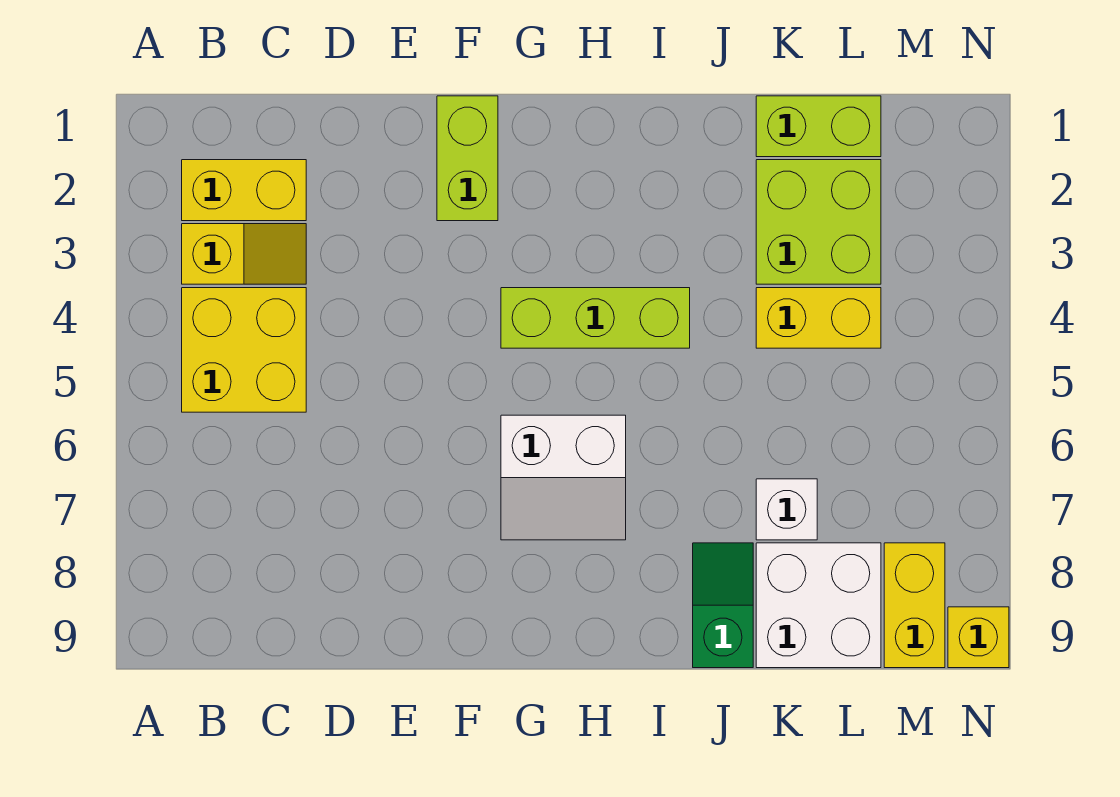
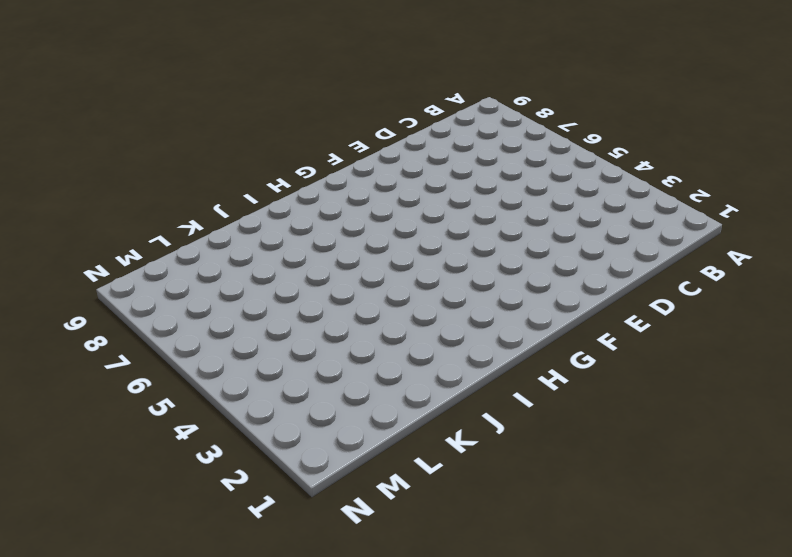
none -> yellow brick B2:C2 level 1
none -> yellow slope B3:C3 level 1 top B
none -> yellow brick B4:C5 level 1

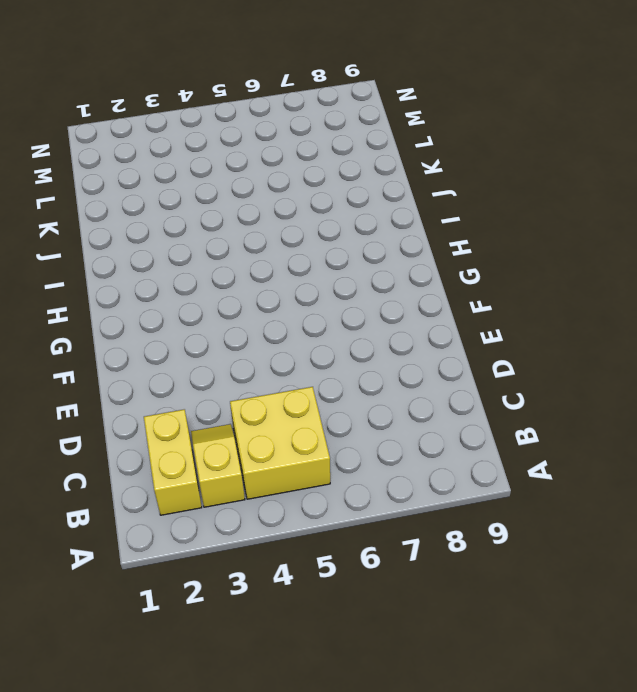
none -> lime brick F1:F2 level 1
none -> lime brick G4:I4 level 1
none -> white slope G6:H7 level 1 top 6

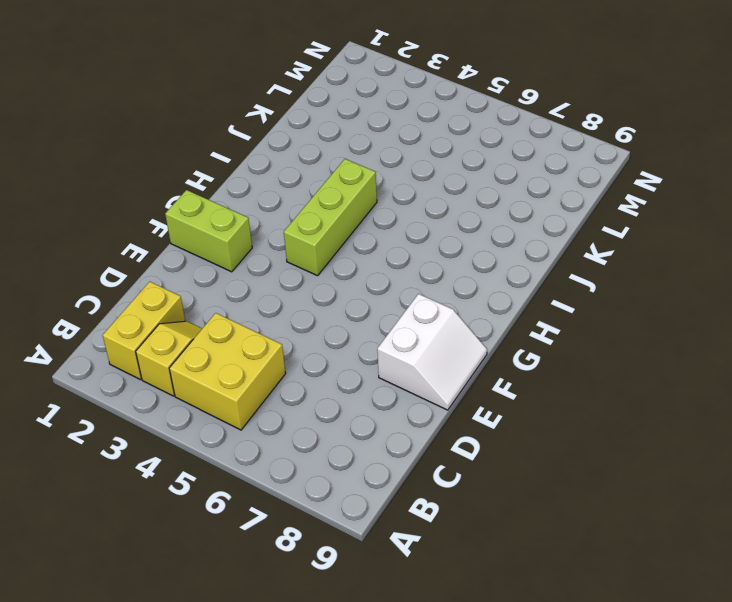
white slope E8:F9 level 1 top 8 -> white slope G6:H7 level 1 top 6
none -> green slope J8:J9 level 1 top 9
none -> lime brick K1:L1 level 1
none -> lime brick K2:L3 level 1

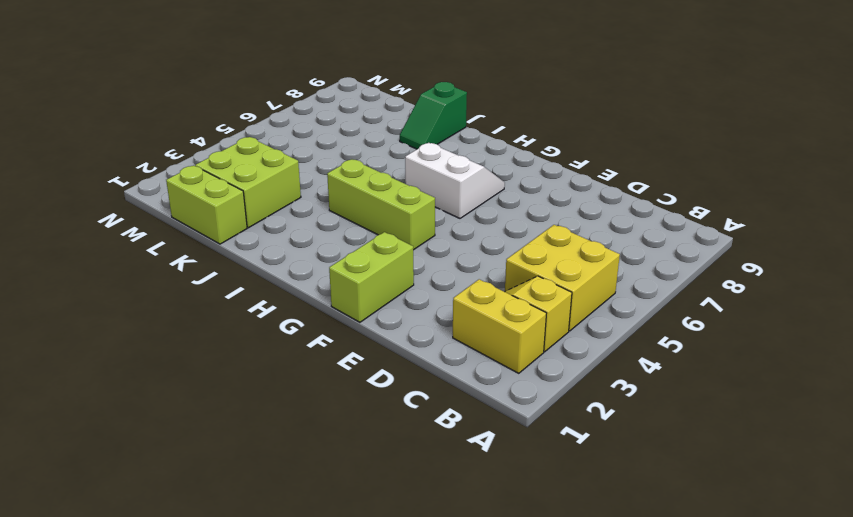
none -> yellow brick K4:L4 level 1
none -> white brick K7 level 1
none -> white brick K8:L9 level 1

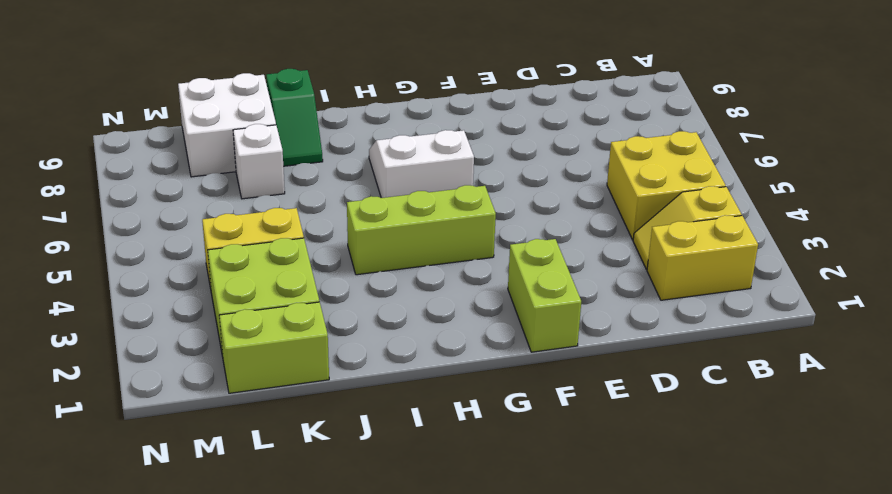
none -> yellow brick M8:M9 level 1
none -> yellow brick N9 level 1

